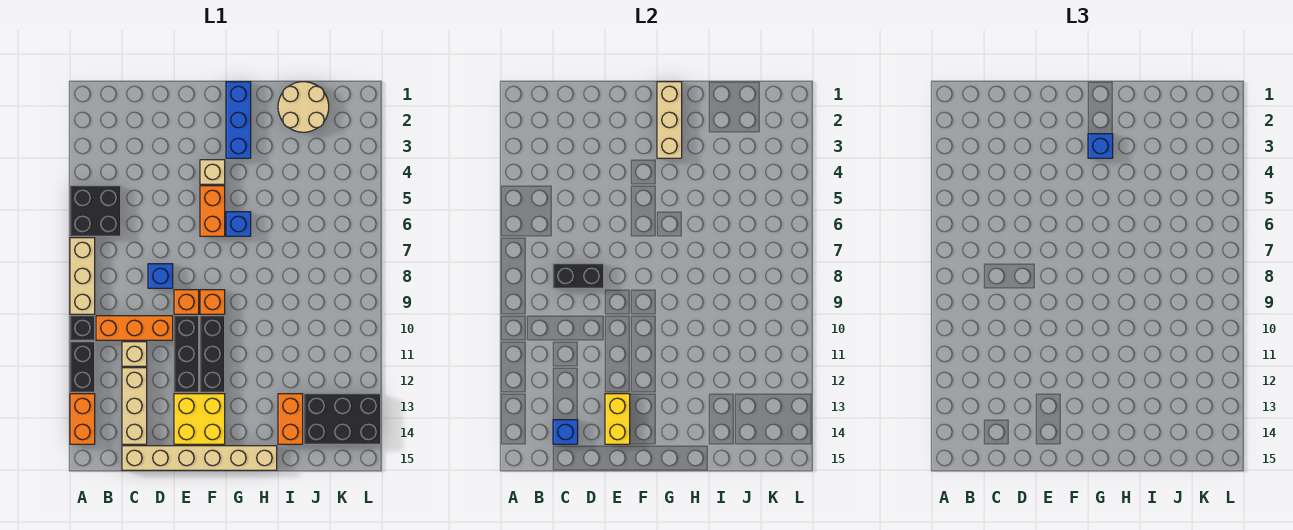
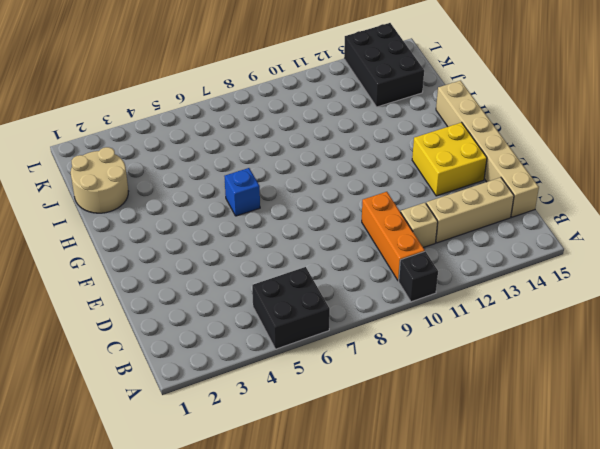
none -> tan brick A7:A9 level 1
none -> black brick A11:A12 level 1
none -> orange brick A13:A14 level 1

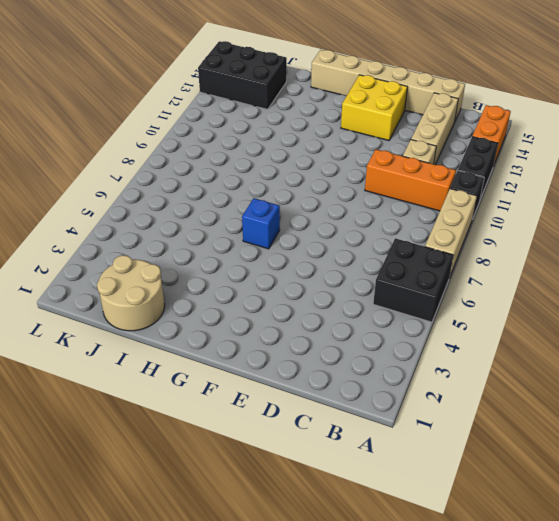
none -> blue brick D8 level 1
none -> orange brick E9 level 1
none -> black brick E10:E12 level 1

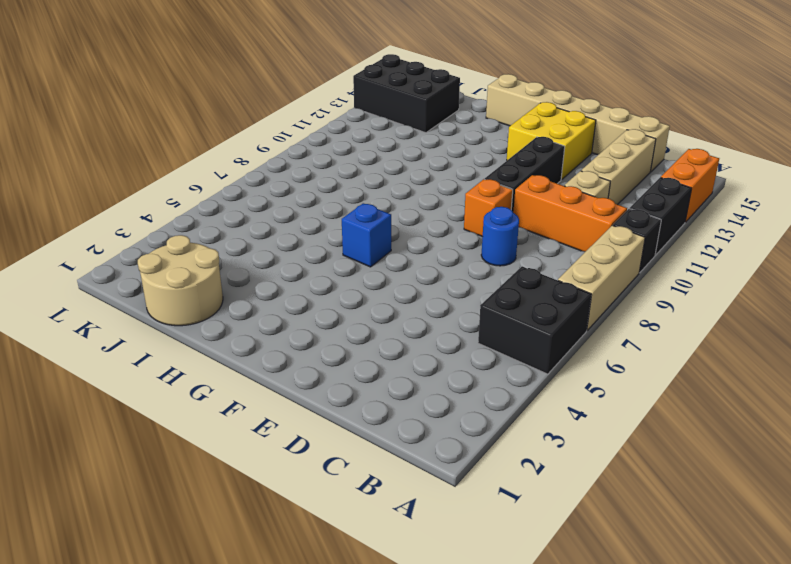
blue round brick D8 level 1 -> blue brick D8 level 1
none -> tan brick F4 level 1
none -> orange brick F5:F6 level 1
none -> orange brick F9 level 1

